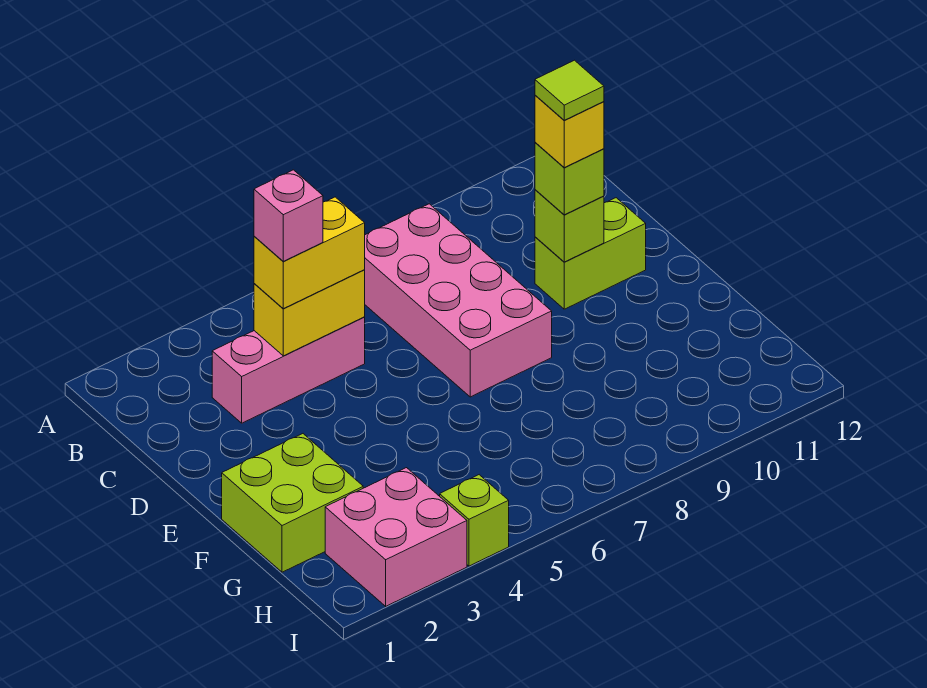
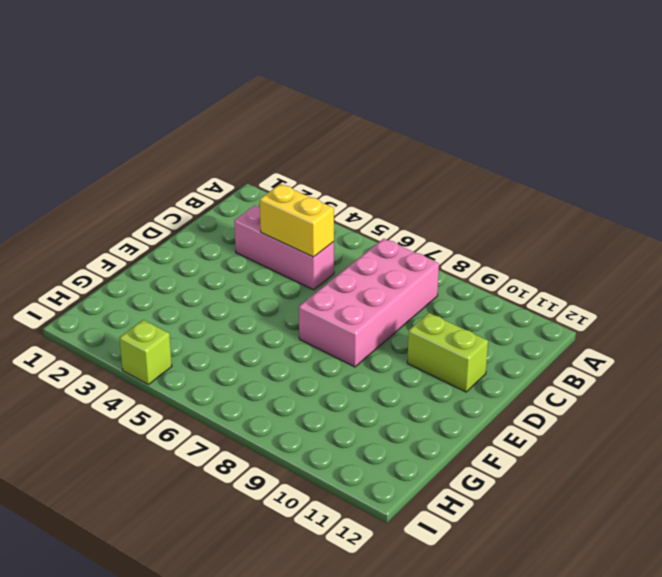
none -> lime brick F1:G2 level 1
none -> pink brick H2:I3 level 1
none -> lime brick D10 level 2

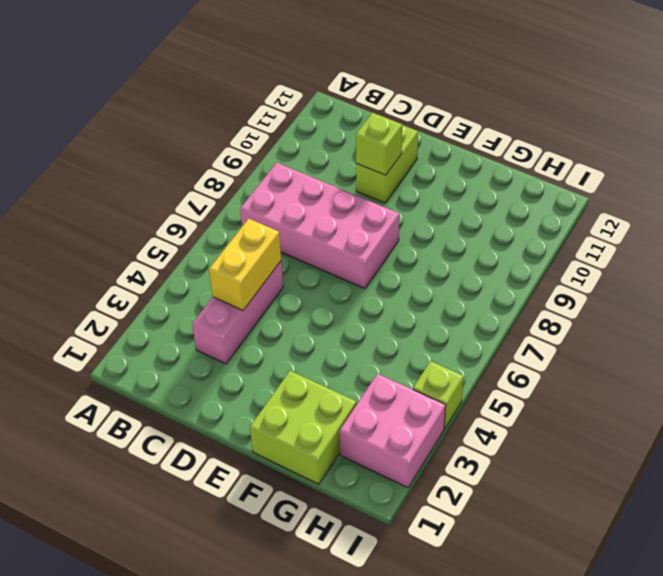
none -> yellow brick C4:C5 level 3
none -> lime brick D10 level 3
none -> pink brick C4 level 4

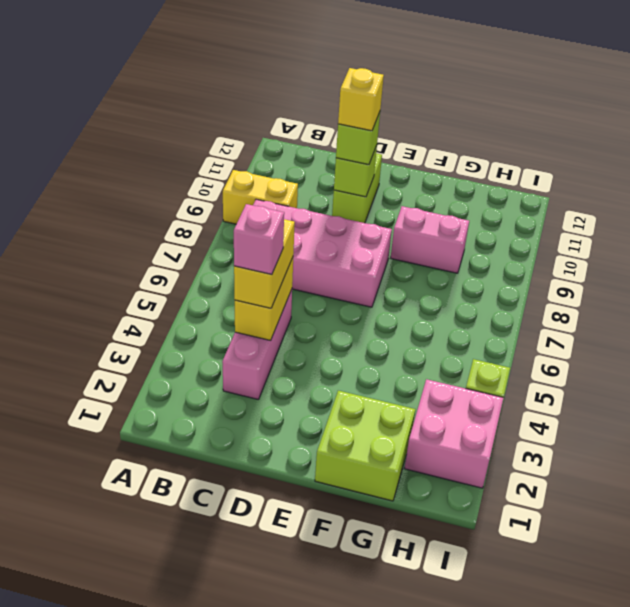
yellow brick A9:B9 level 1 -> none
pink brick F9:G9 level 1 -> none
none -> lime tile D10 level 5

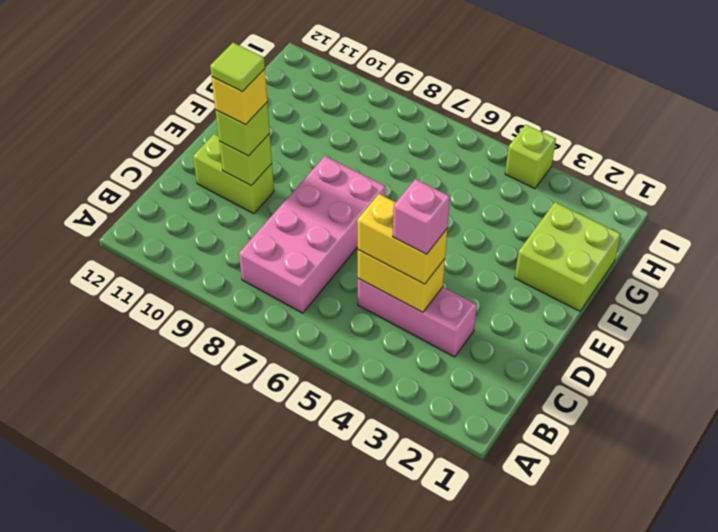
none -> pink brick H2:I3 level 1

